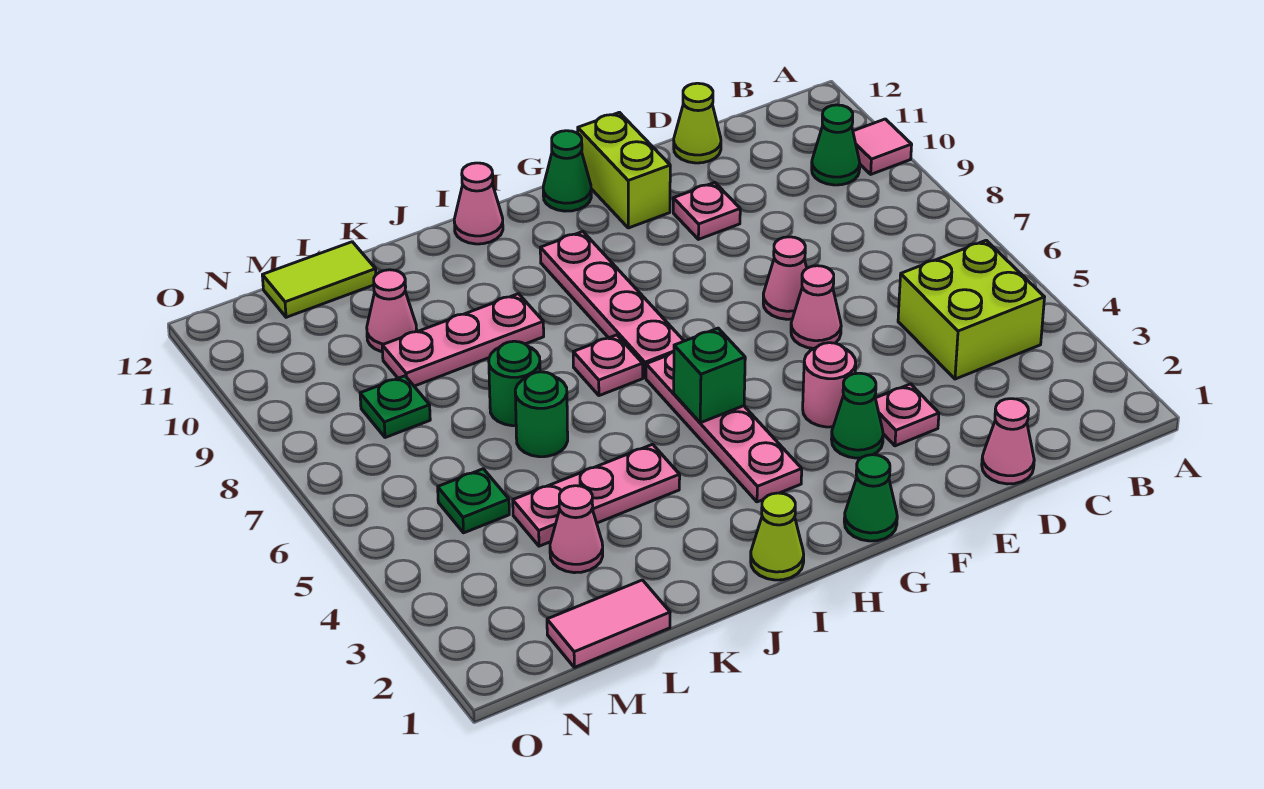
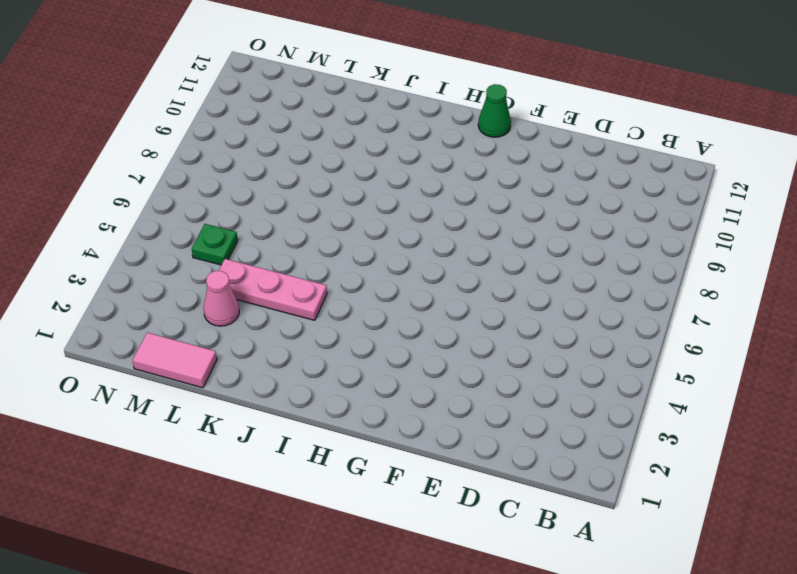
none -> pink tile A10 level 1
none -> lime brick B4:C5 level 1
none -> green cone B10 level 1
none -> pink cone D1 level 1

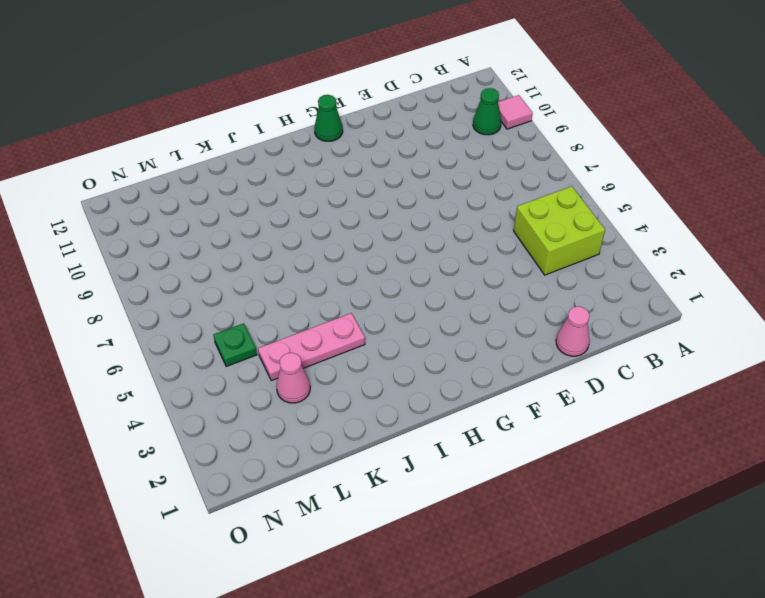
none -> lime cone D12 level 1
none -> pink plate E3 level 1
none -> pink cone E6 level 1
none -> pink cone E7 level 1

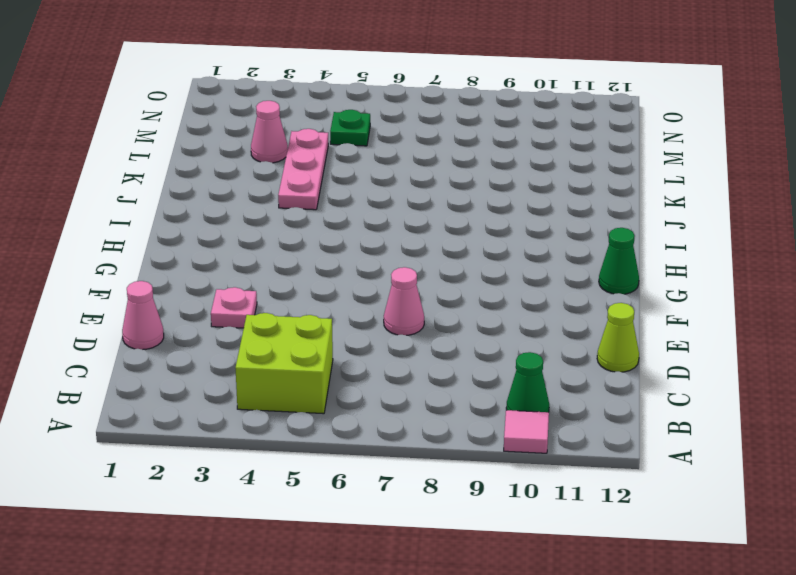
none -> pink cone E6 level 1
none -> pink plate E10 level 1
none -> green cone F3 level 1
none -> pink round brick F4 level 1

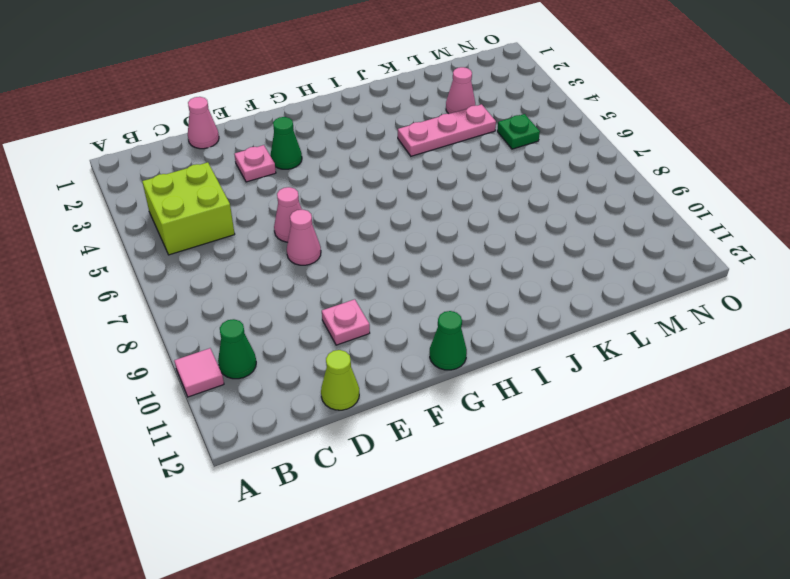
none -> pink round brick F4 level 1
none -> lime brick F11:F12 level 1
none -> green cone G1 level 1
none -> pink plate H3:H6 level 1

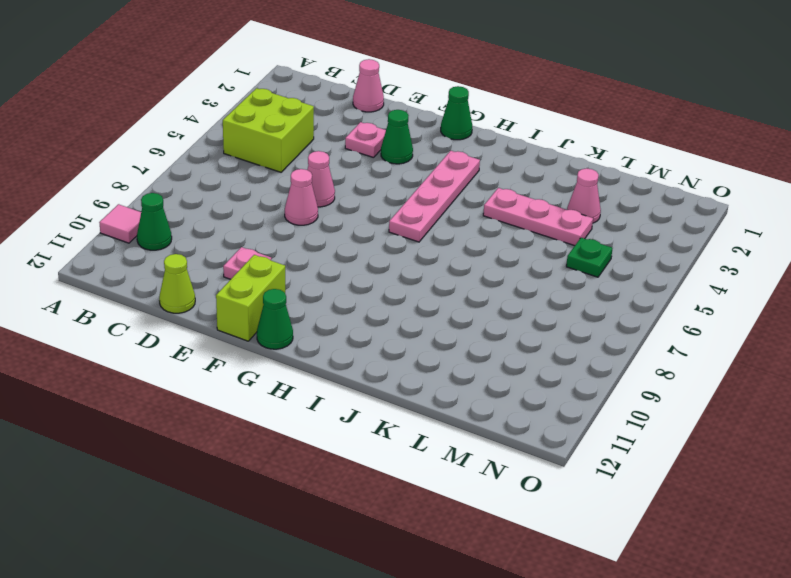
none -> pink round brick F4 level 1
none -> pink plate H7:H10 level 1
none -> lime cone I1 level 1
none -> pink plate I7 level 1

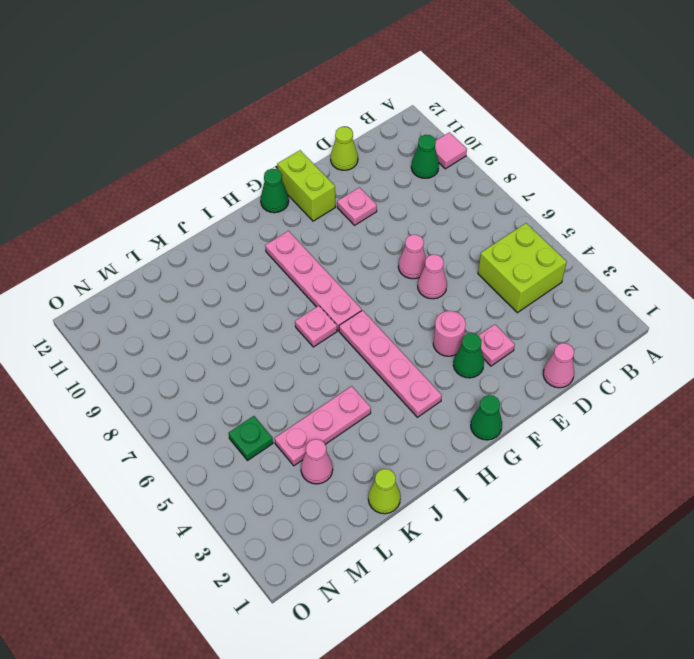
lime cone K1 level 1 -> lime cone I1 level 1
none -> pink cone I12 level 1
none -> pink plate J9:L9 level 1
none -> green round brick K6 level 1
none -> green round brick K7 level 1

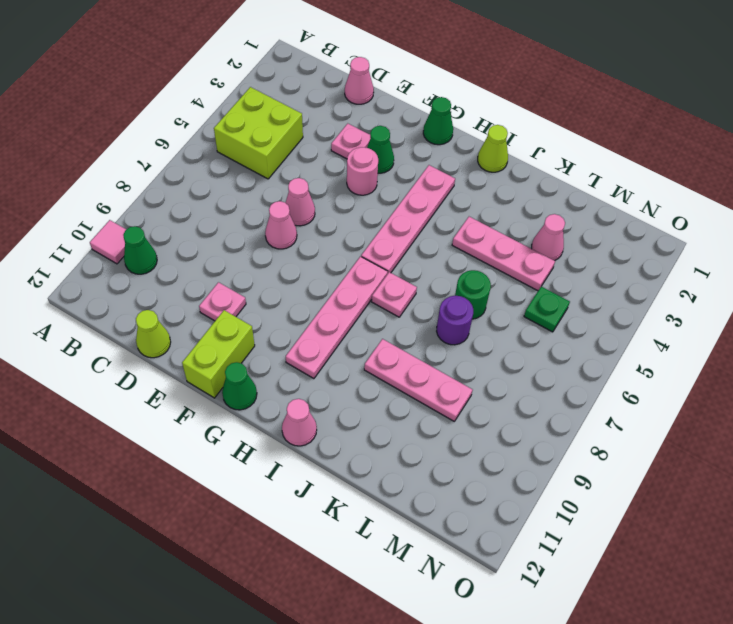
purple round brick K7 level 1 -> green round brick K7 level 1
none -> pink tile L1:M1 level 1
none -> pink cone L10 level 1
none -> lime tile L12:M12 level 1
none -> green plate M8 level 1

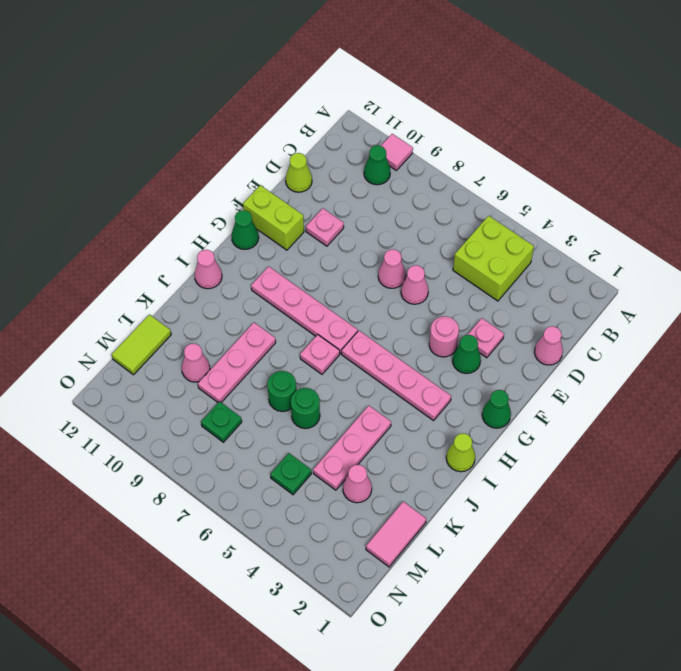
none -> green brick H5 level 2

